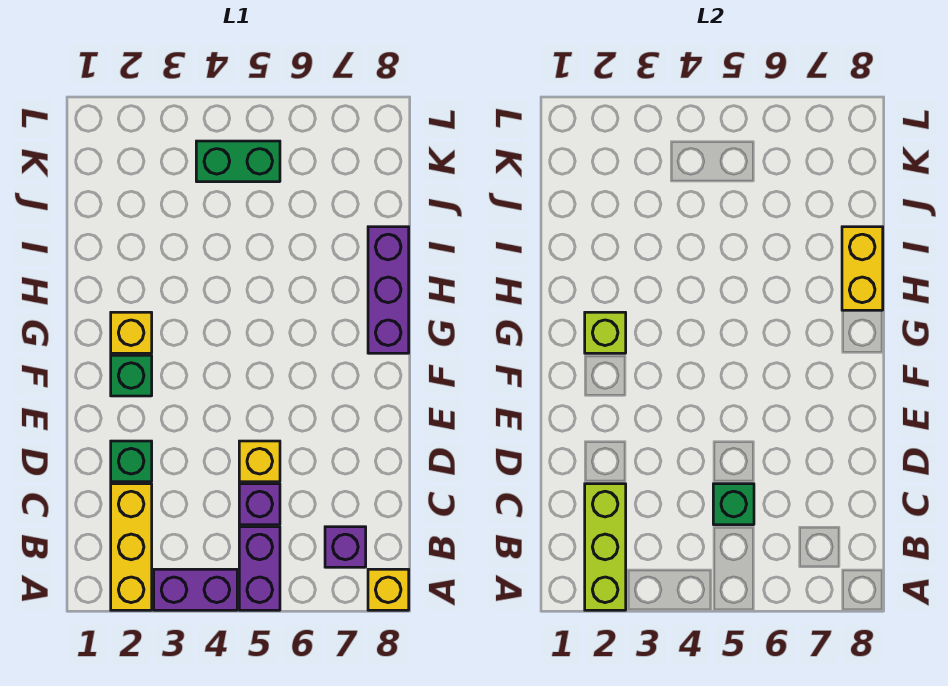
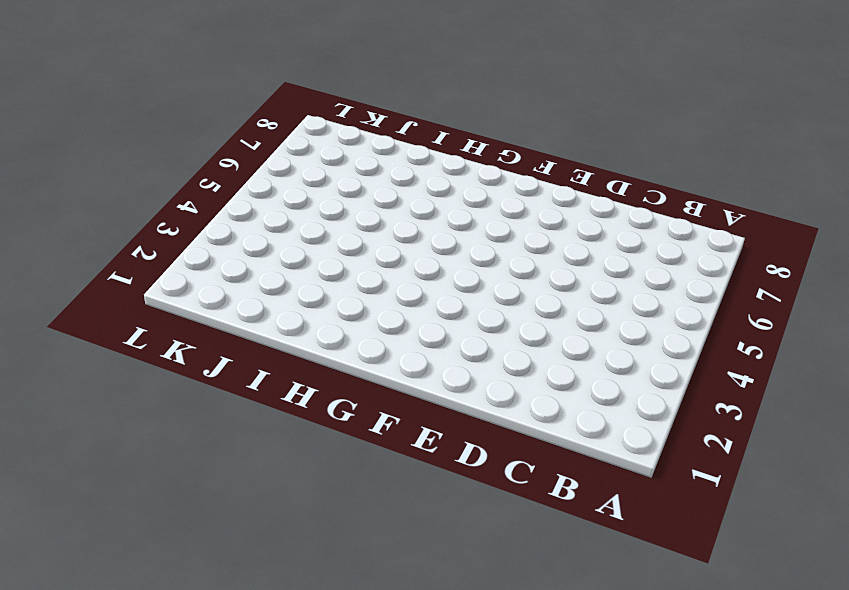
none -> yellow brick A2:C2 level 1
none -> purple brick A3:A4 level 1
none -> purple brick A5:B5 level 1

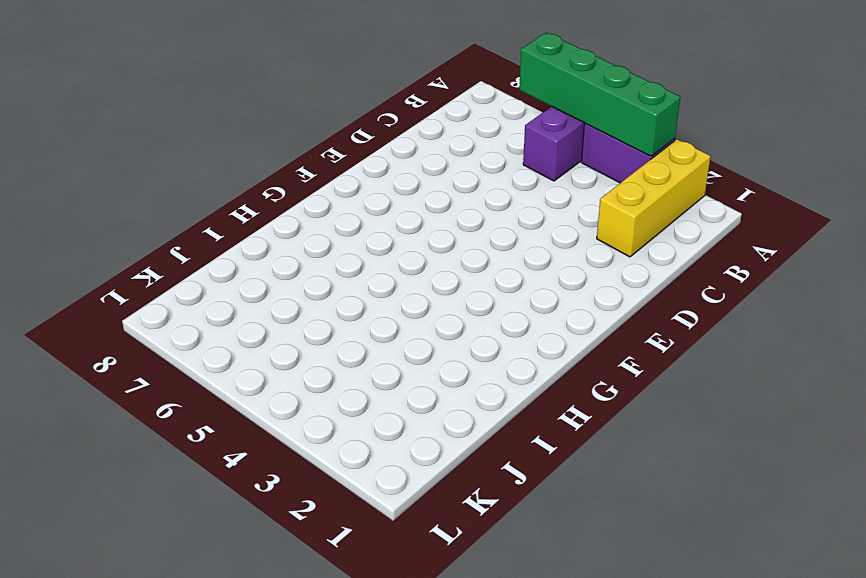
green brick A3:A6 level 2 -> none
none -> yellow brick A8 level 1
none -> purple brick B7 level 1
none -> purple brick C5 level 1

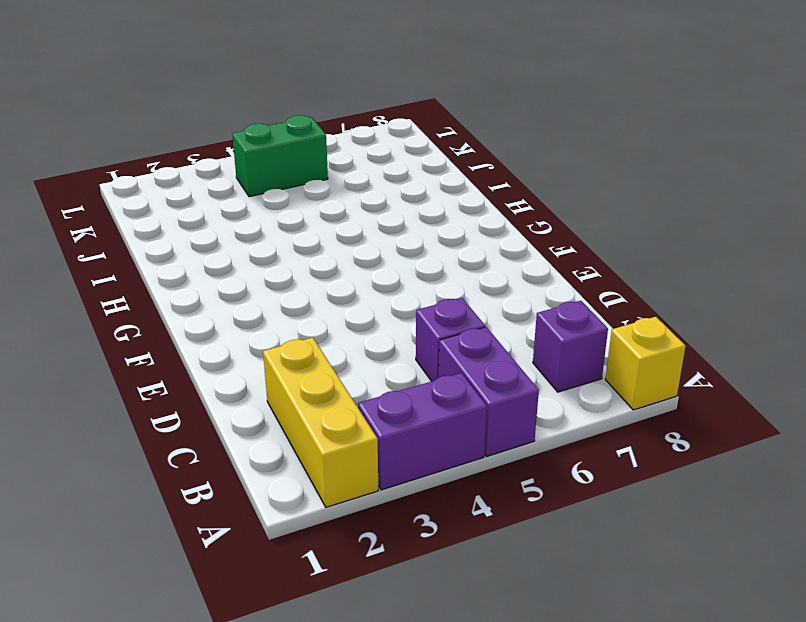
none -> green brick D2 level 1
none -> yellow brick D5 level 1
none -> green brick F2 level 1

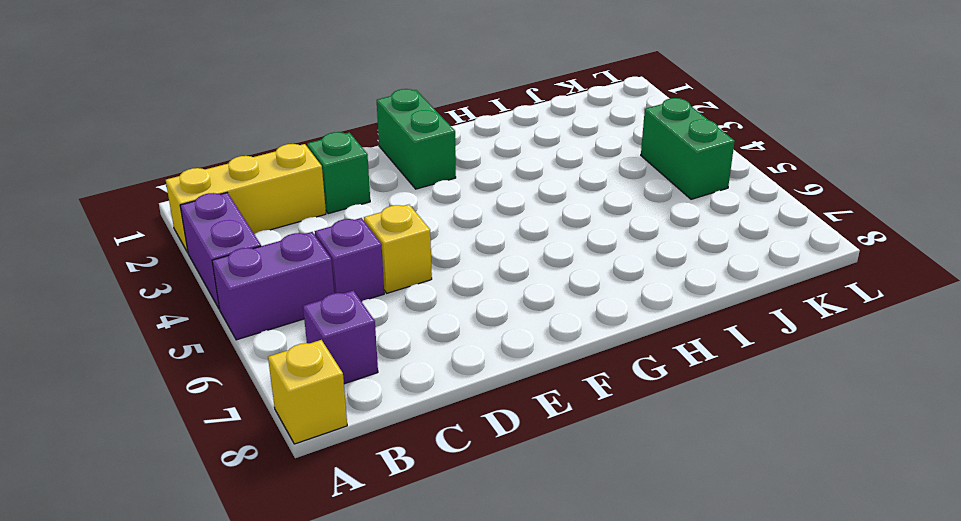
green brick F1:F2 level 1 -> green brick F2 level 1
none -> yellow brick G2 level 1
none -> purple brick G8:I8 level 1
none -> lime brick A2:C2 level 2

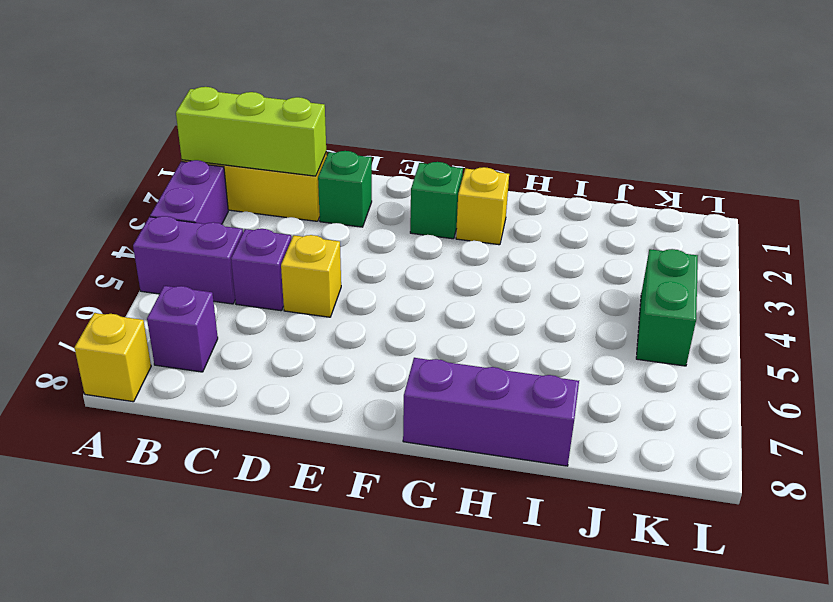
none -> green brick C5 level 2
none -> lime brick G2 level 2
none -> yellow brick H8:I8 level 2

